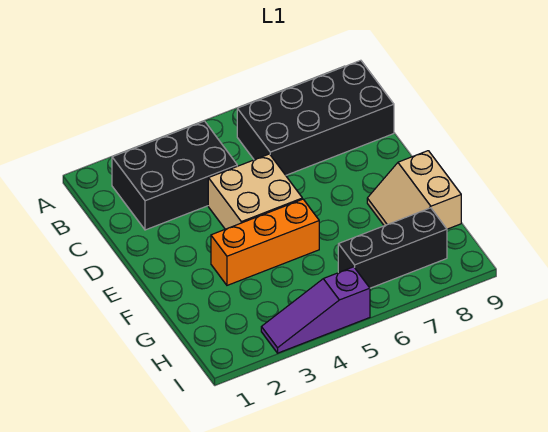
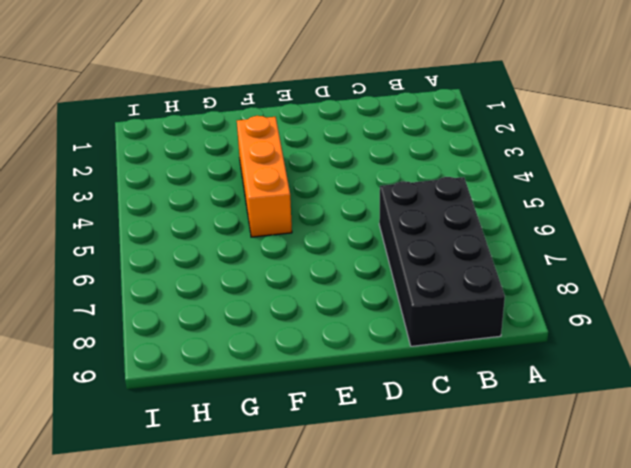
none -> black brick B2:C4 level 1
none -> tan brick D4:E5 level 1

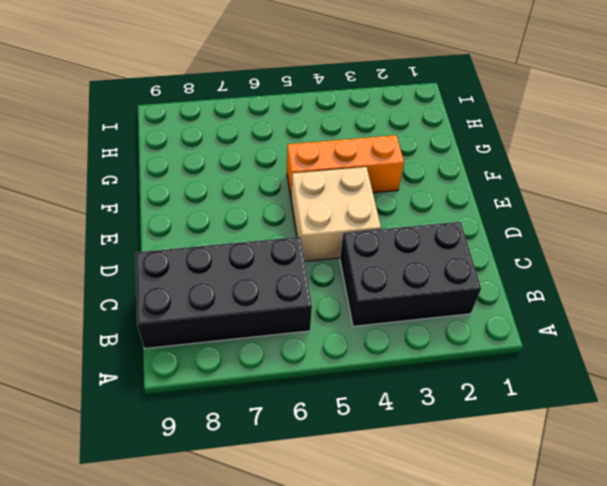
none -> tan slope F8:G9 level 1 top 9
none -> black brick H6:H8 level 1

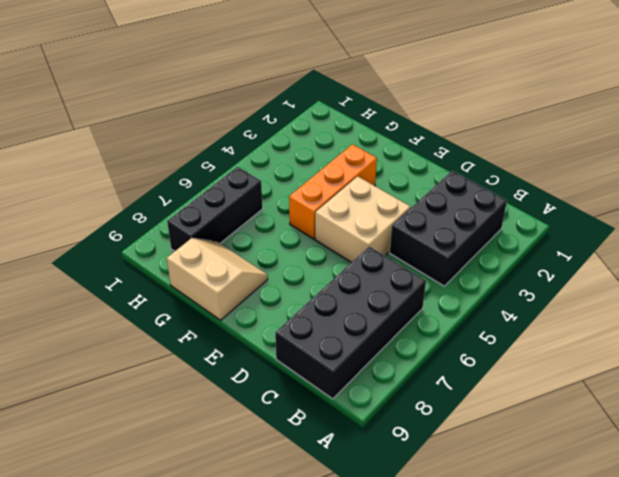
none -> purple slope I3:I5 level 1 top 5

